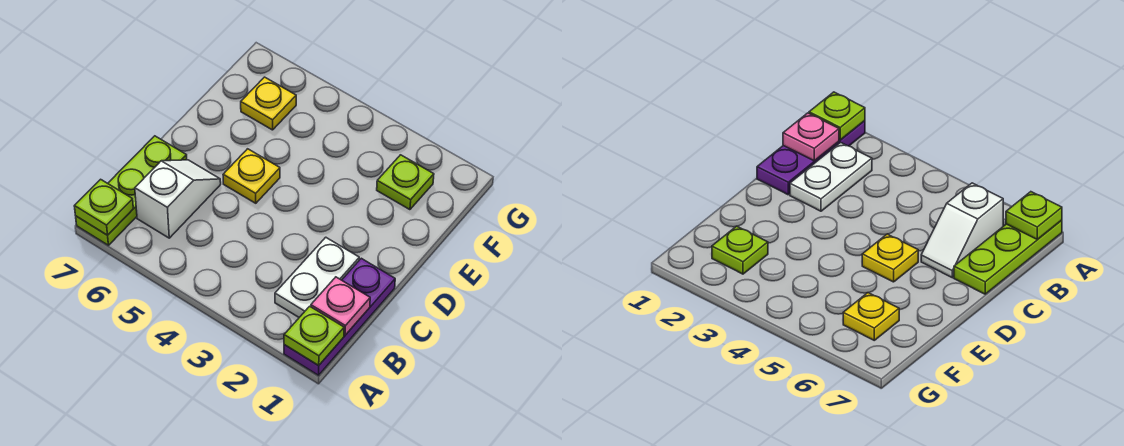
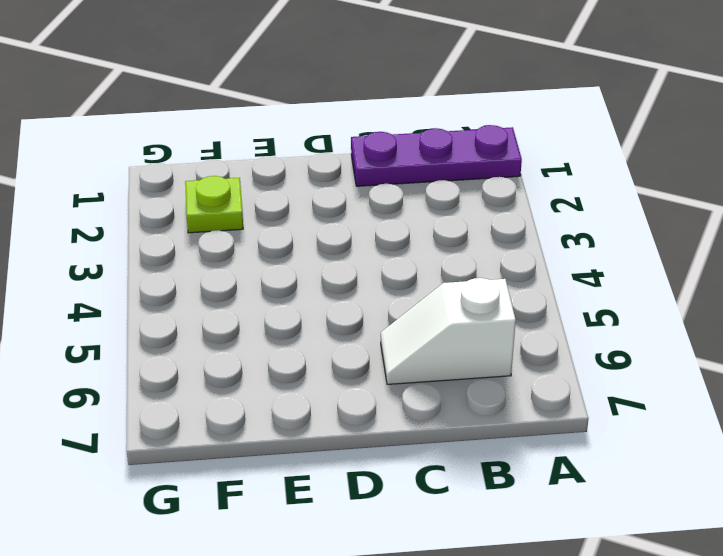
none -> lime plate A7:C7 level 1
none -> white plate B2:C2 level 1

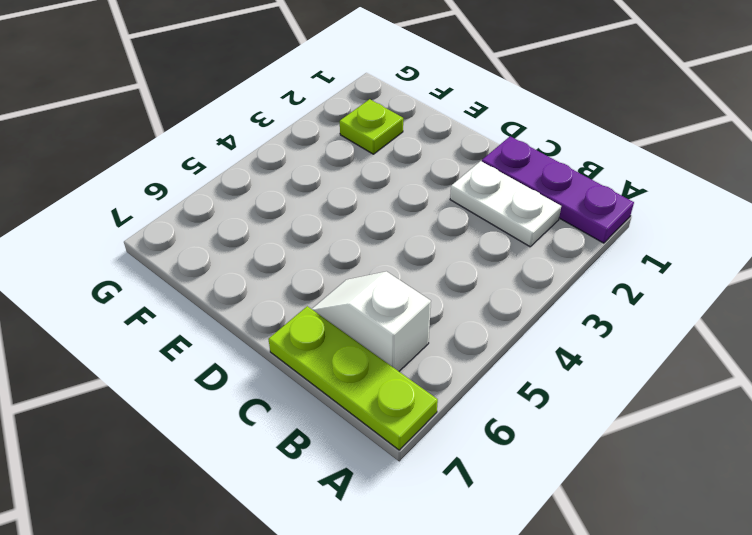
none -> yellow plate D5 level 1
none -> yellow plate F6 level 1

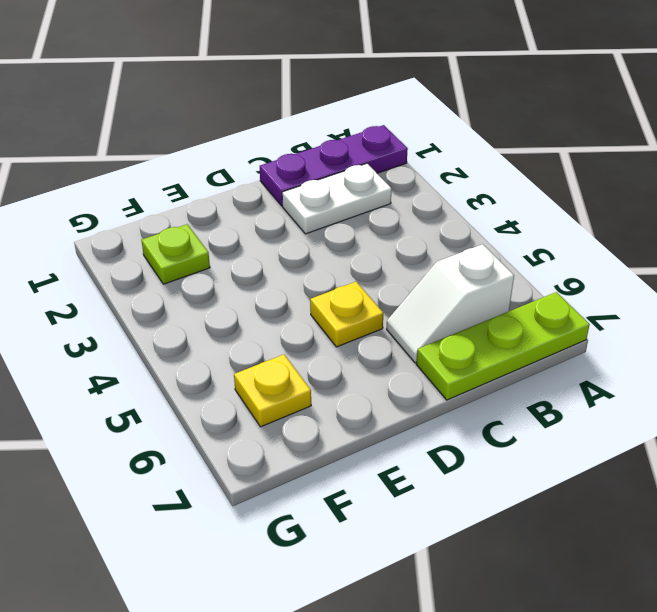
none -> lime plate A1 level 2
none -> lime plate A7 level 2

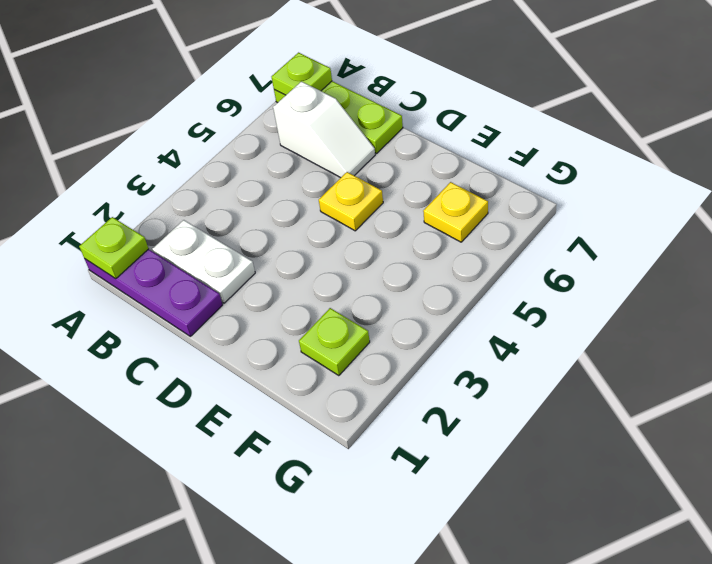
none -> pink plate B1 level 2

